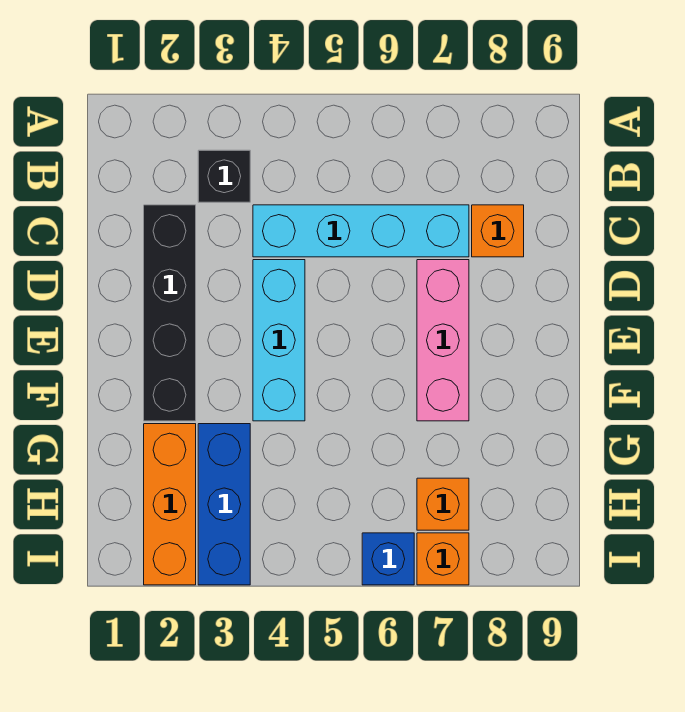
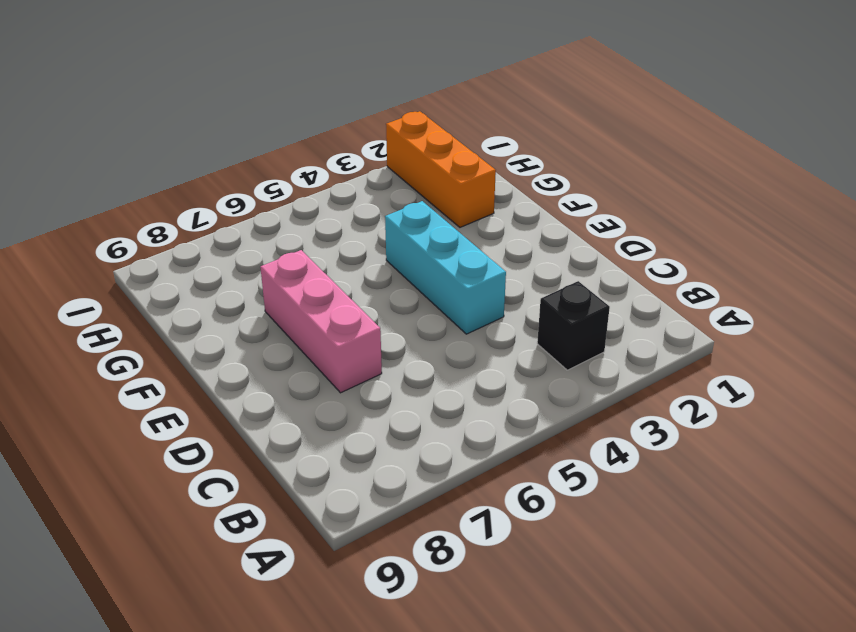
none -> black brick C2:F2 level 1
none -> cyan brick C4:C7 level 1

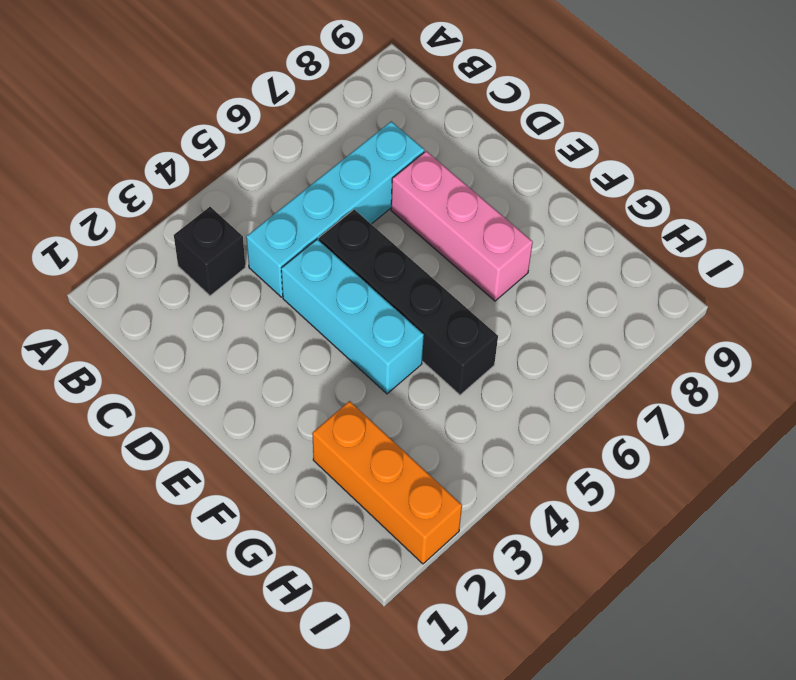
black brick D5:G5 level 1 -> black brick C2:F2 level 1
none -> orange brick C8 level 1
none -> blue brick G3:I3 level 1

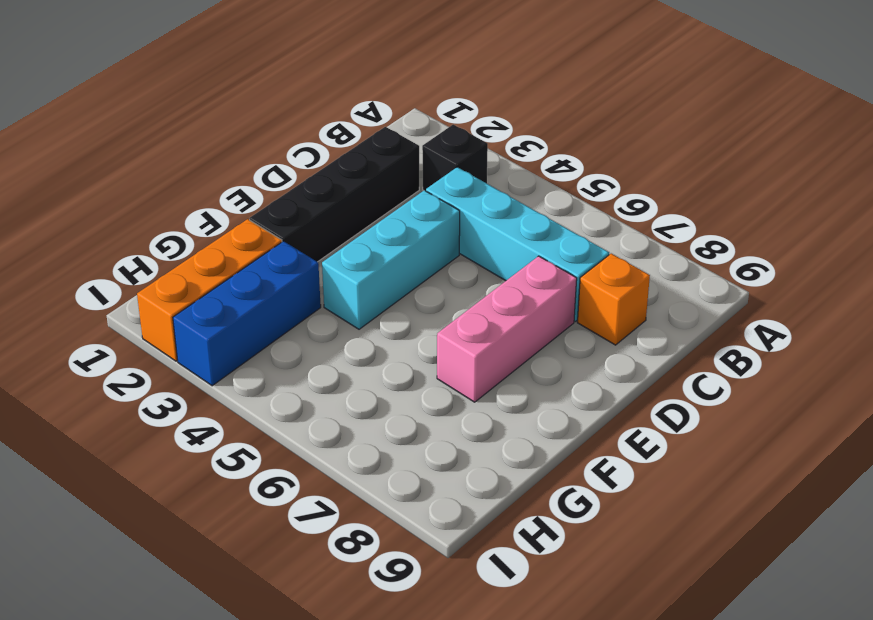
none -> orange brick H7 level 1
none -> blue brick I6 level 1

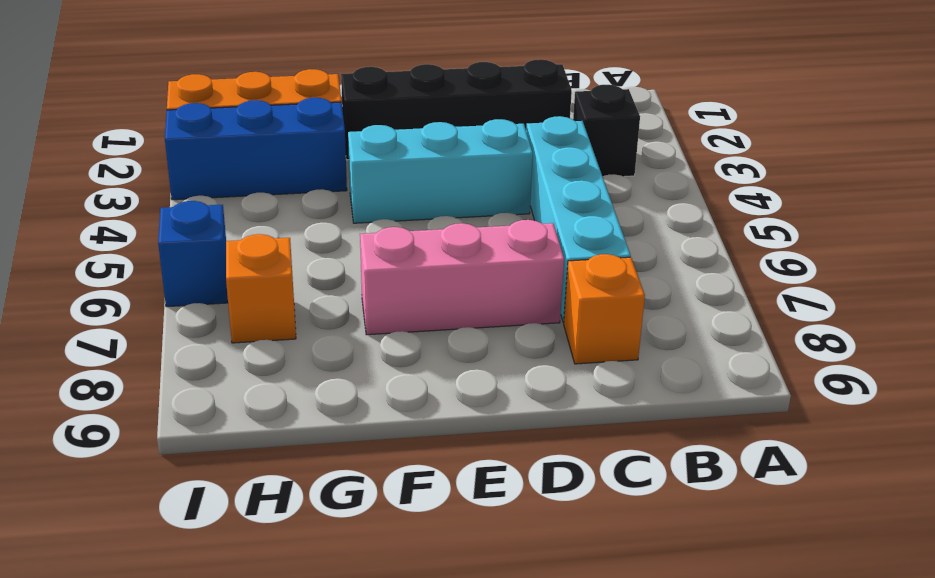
none -> orange brick I7 level 1

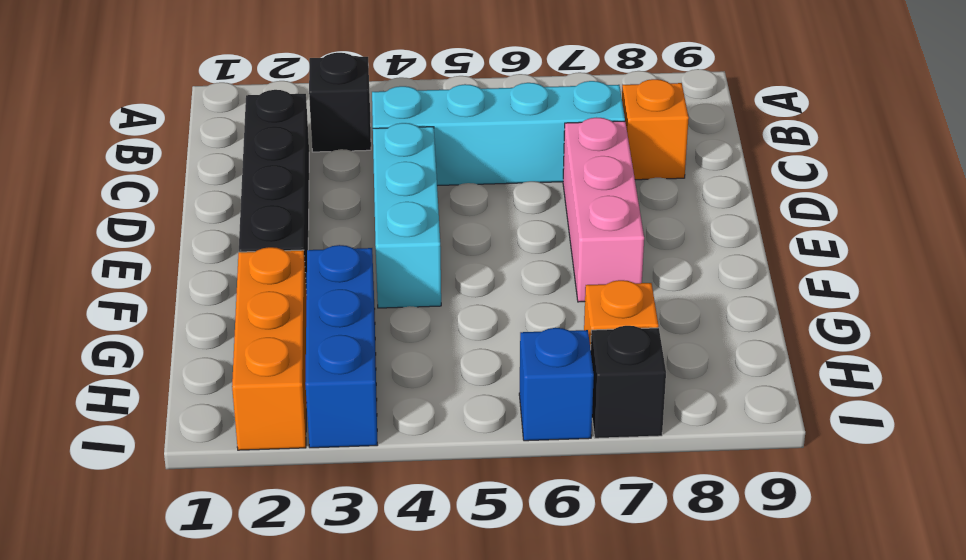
black brick I7 level 1 -> orange brick I7 level 1

